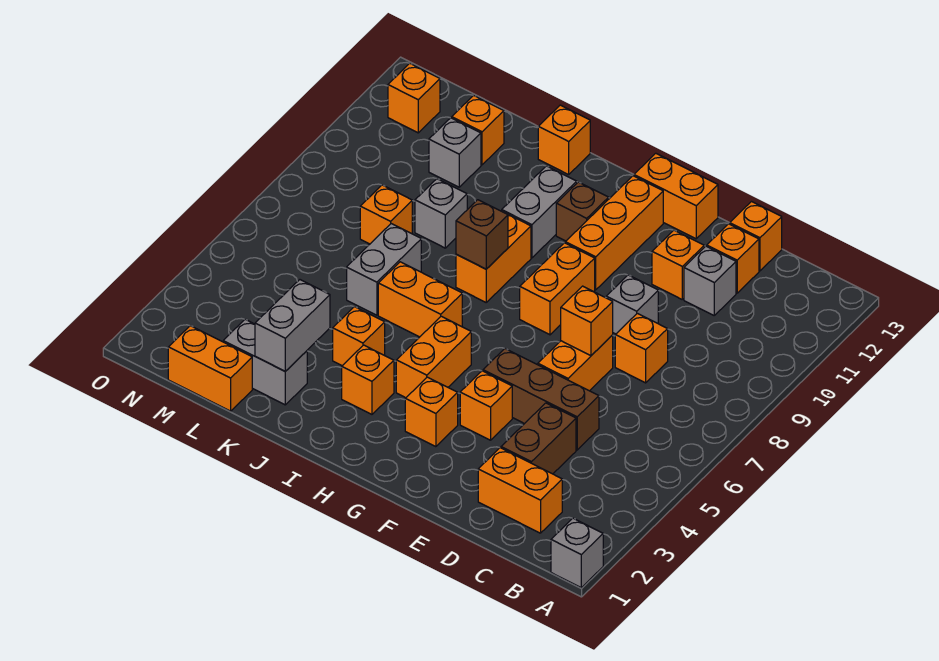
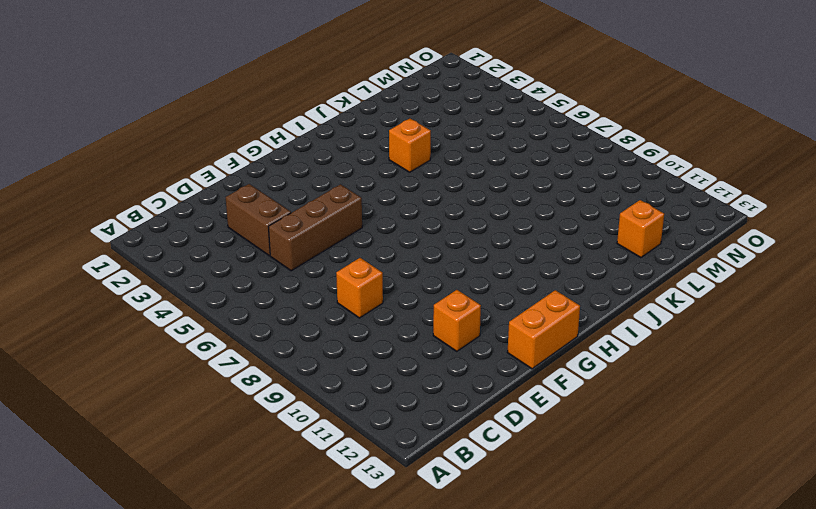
none -> grey brick A1 level 1
none -> orange brick C2:D2 level 1
none -> grey brick D11 level 1
none -> orange brick D12 level 1

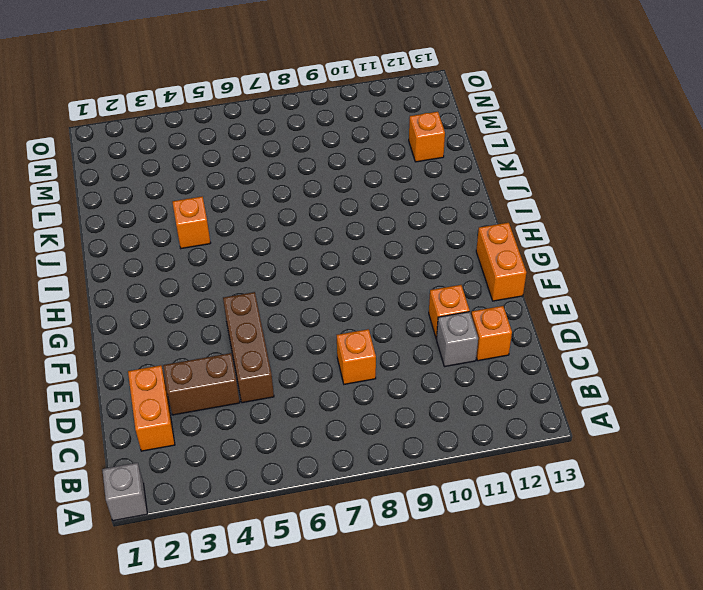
none -> orange brick D13 level 1
none -> orange brick E6:E7 level 1
none -> grey brick E9 level 1
none -> orange brick F4 level 1

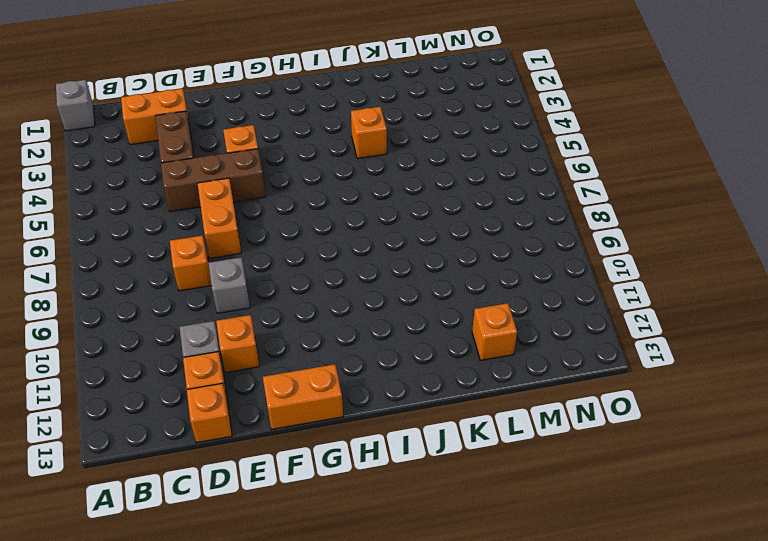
none -> orange brick G3 level 1
none -> orange brick G8:G9 level 1
none -> orange brick G10:G12 level 1
none -> orange brick H4:H5 level 1

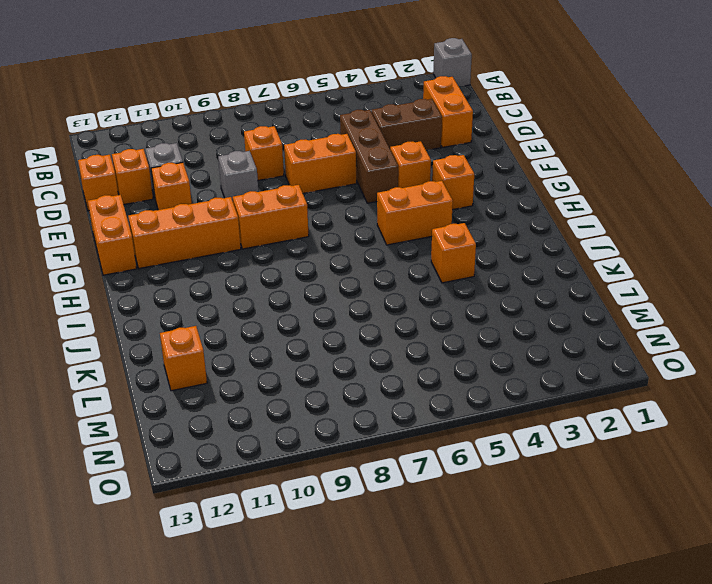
none -> brown brick H11 level 1
none -> orange brick I3 level 1
none -> orange brick I6:J6 level 1
none -> orange brick I8:I9 level 1

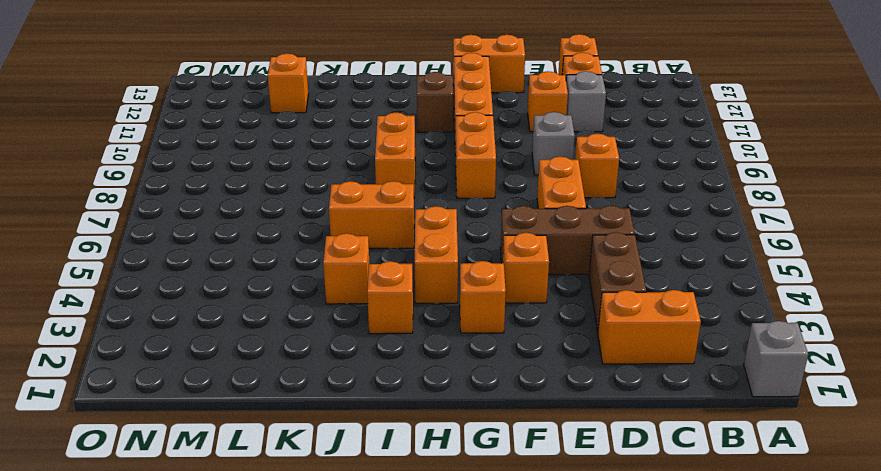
none -> grey brick I10:I11 level 1
none -> orange brick J13 level 1
none -> grey brick K2:L2 level 1
none -> grey brick K6:K7 level 1

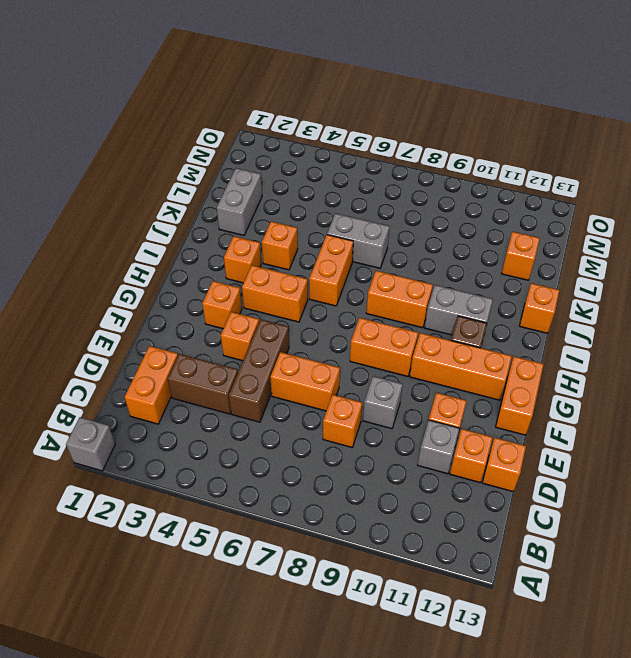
none -> grey brick K9 level 1
none -> orange brick L1:M1 level 1
none -> orange brick L8 level 1
none -> grey brick L11 level 1

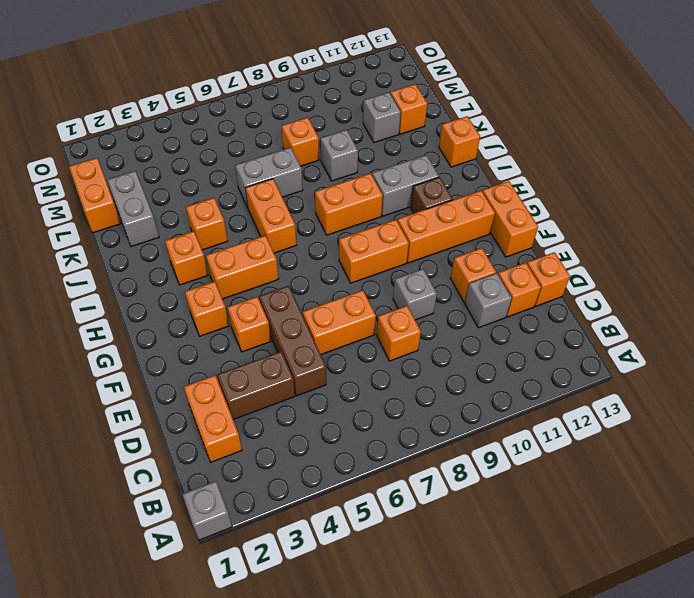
none -> orange brick N12 level 1
none -> orange brick E7 level 2
none -> brown brick I8 level 2
none -> grey brick K2:K3 level 2

